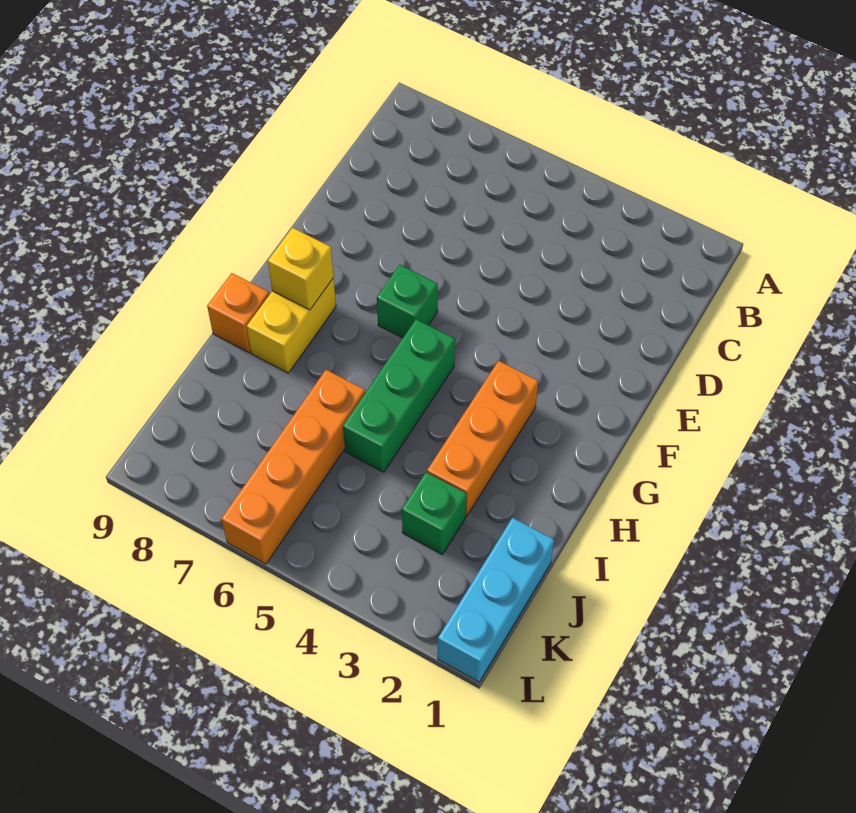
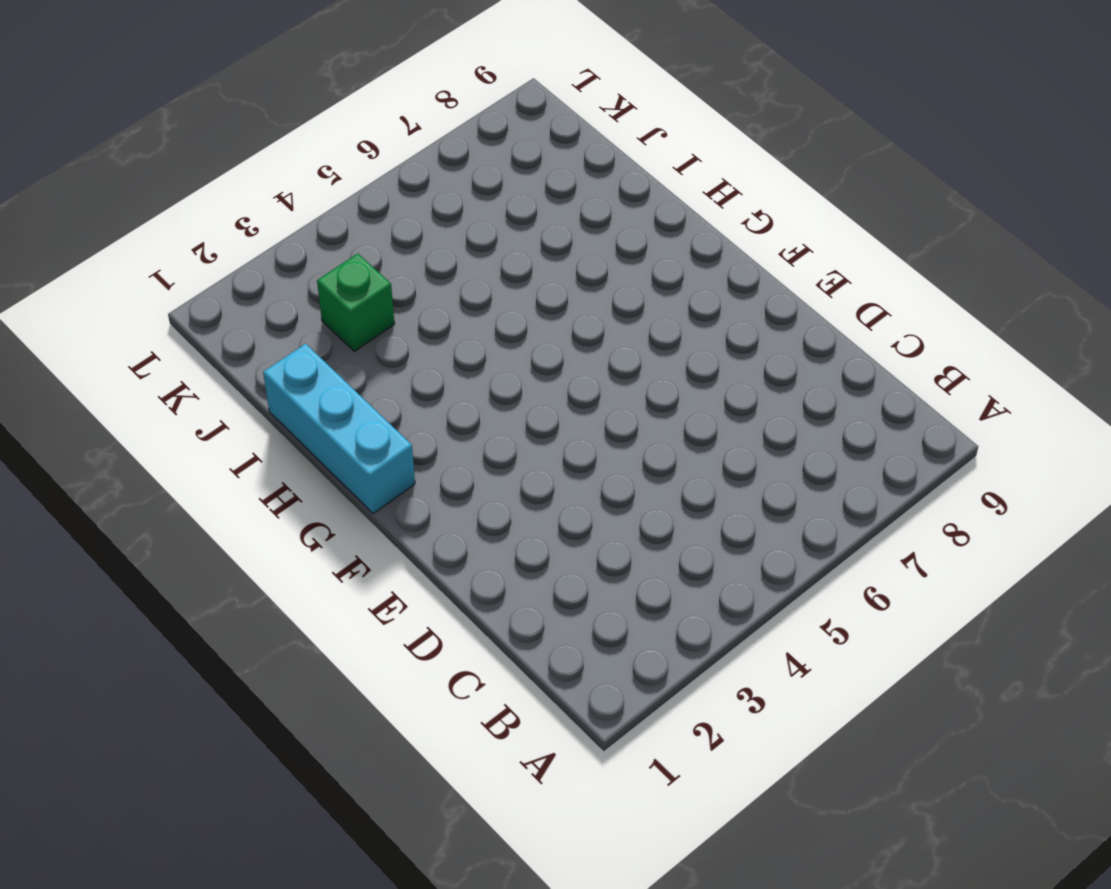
cyan brick G1:I1 level 1 -> cyan brick J1:L1 level 1
none -> green brick F6 level 1
none -> orange brick G3:I3 level 1

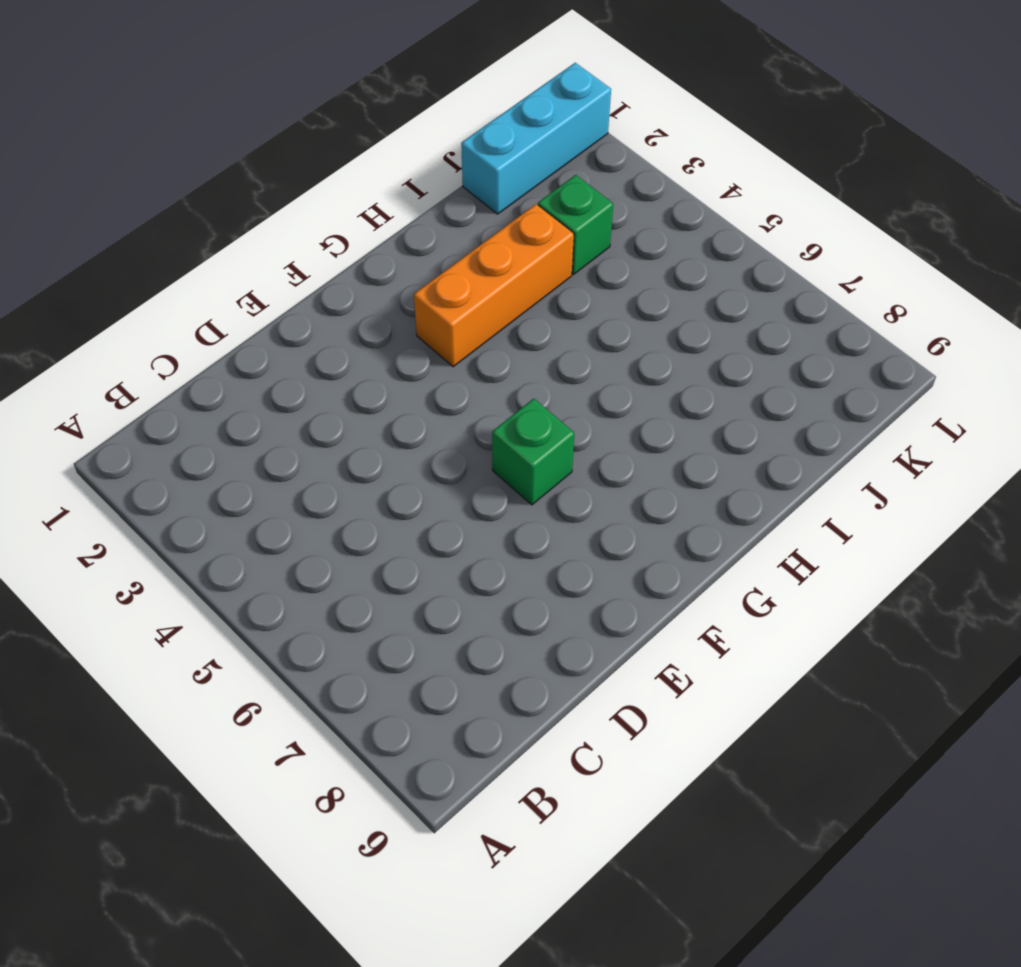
none -> green brick G5:I5 level 1
none -> yellow brick G8:H8 level 1

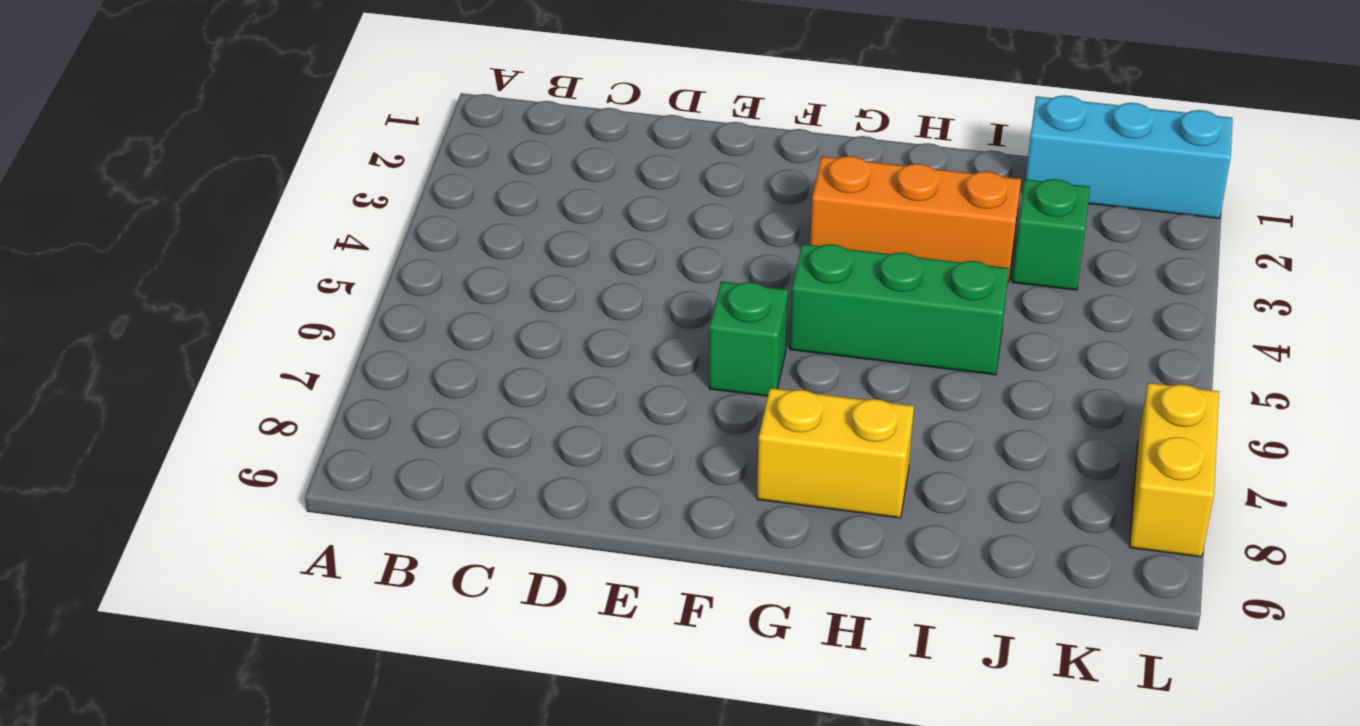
yellow brick L7:L8 level 1 -> none
none -> orange brick H9 level 1
none -> orange brick I6:L6 level 1

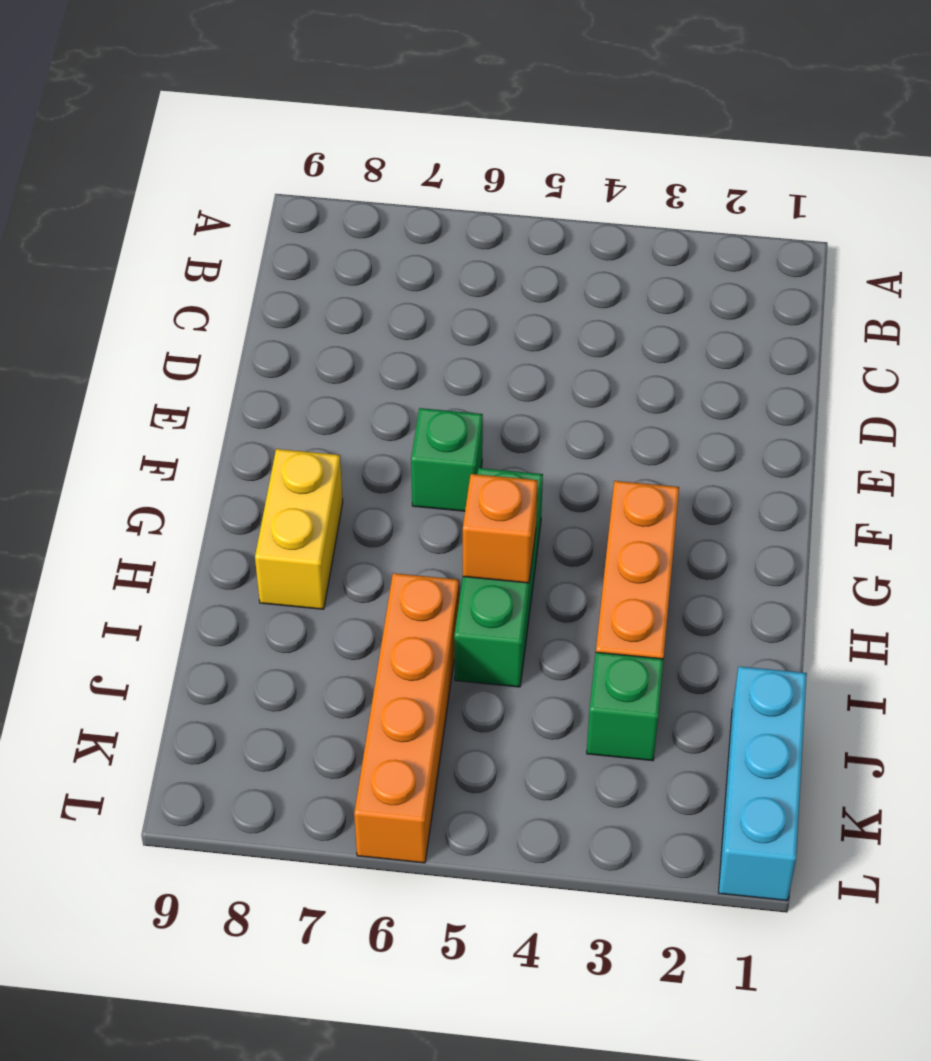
orange brick H5 level 2 -> orange brick H9 level 1
none -> yellow brick G8 level 2

